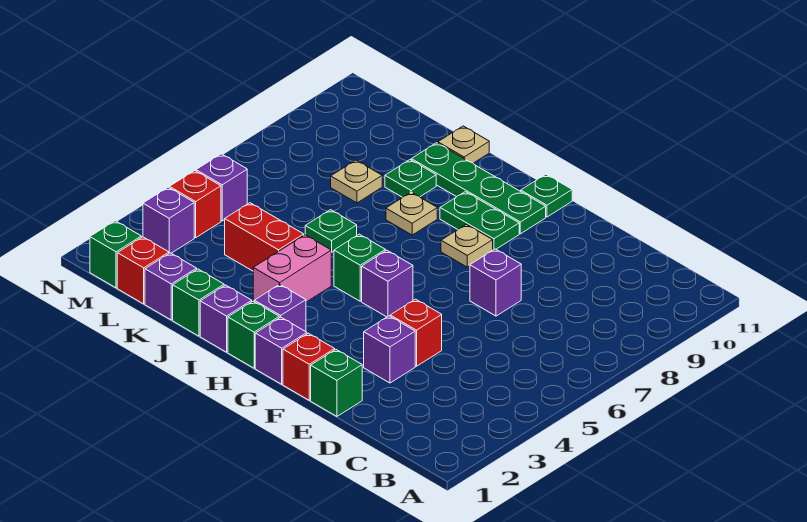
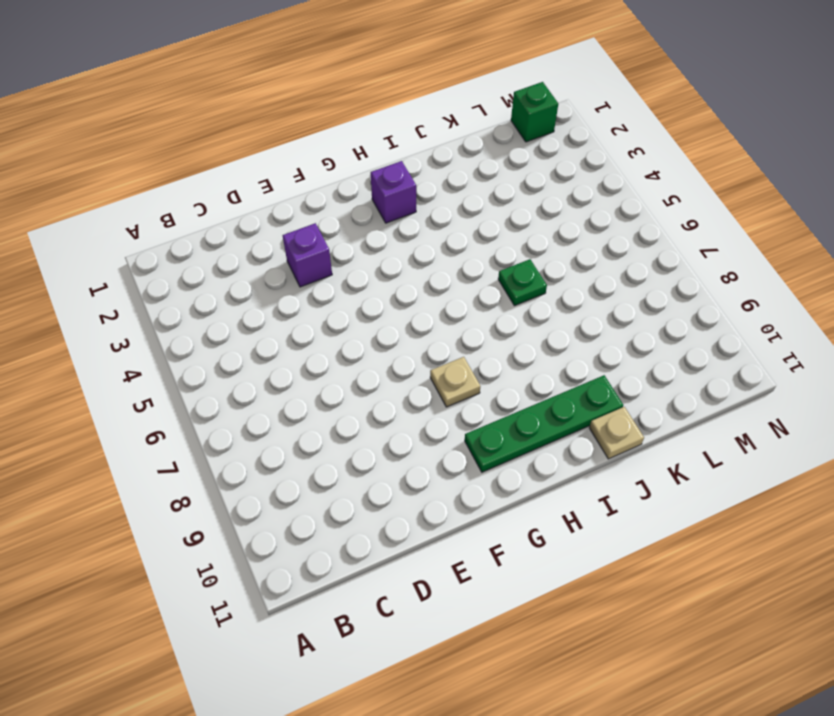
none -> green brick E1 level 1
none -> red brick E4 level 1
none -> purple brick E7 level 1

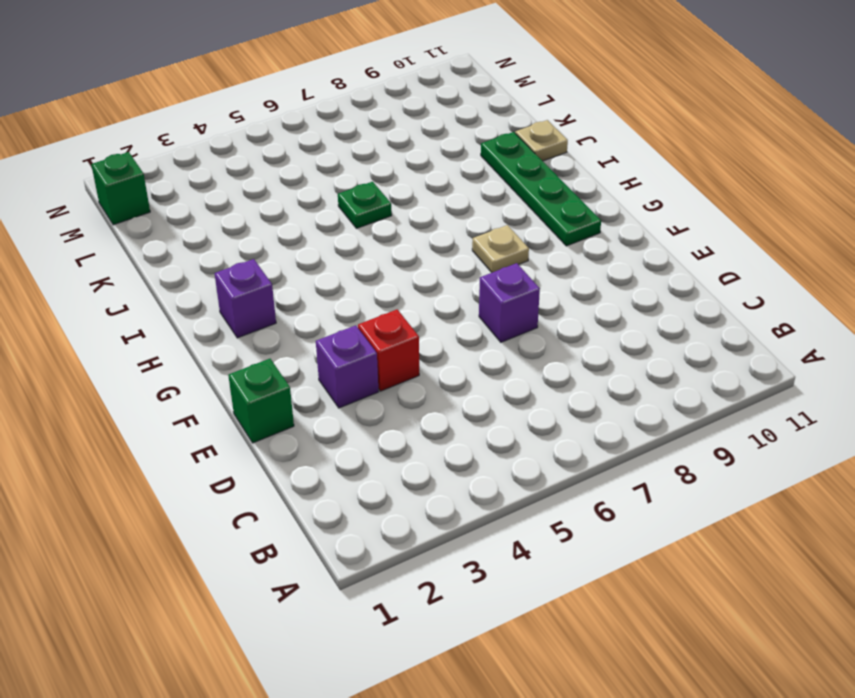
none -> red brick F1 level 1
none -> purple brick G1 level 1
none -> purple brick G5 level 1

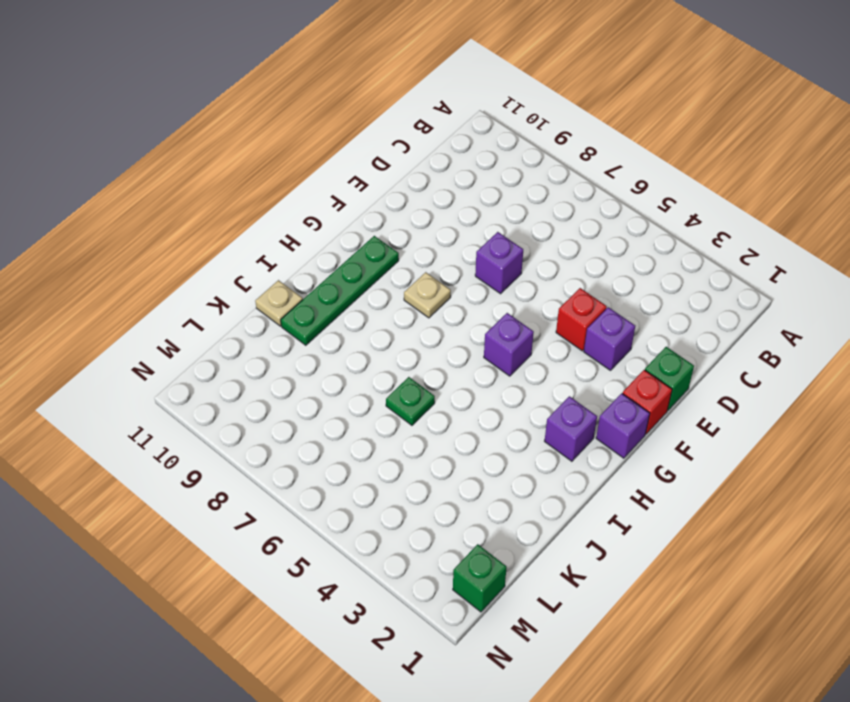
none -> green plate G9:H9 level 1
none -> green plate G11 level 1
none -> green brick H1 level 1

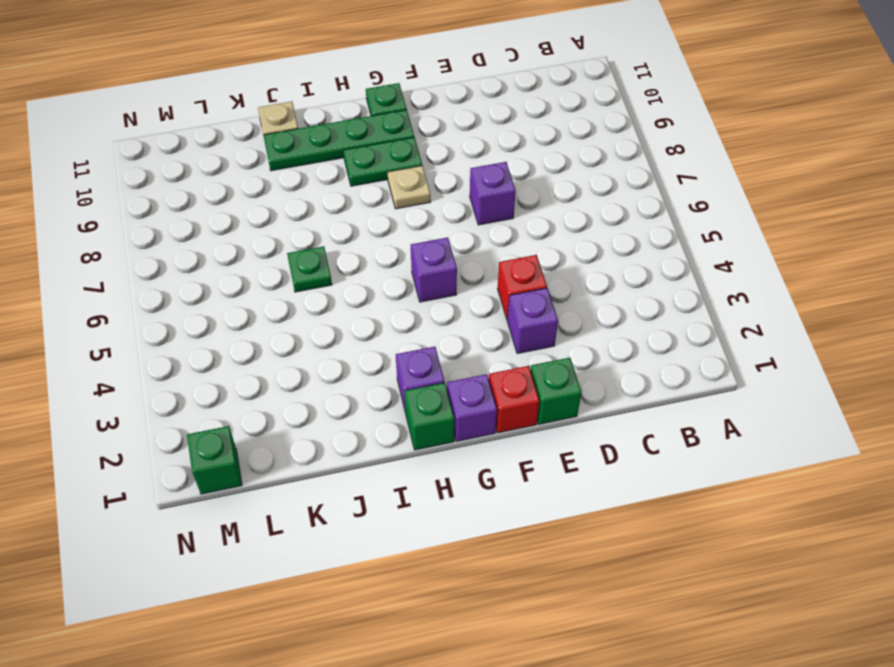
none -> green brick H5 level 1
none -> purple brick I1 level 1
none -> pink brick I3:I4 level 1

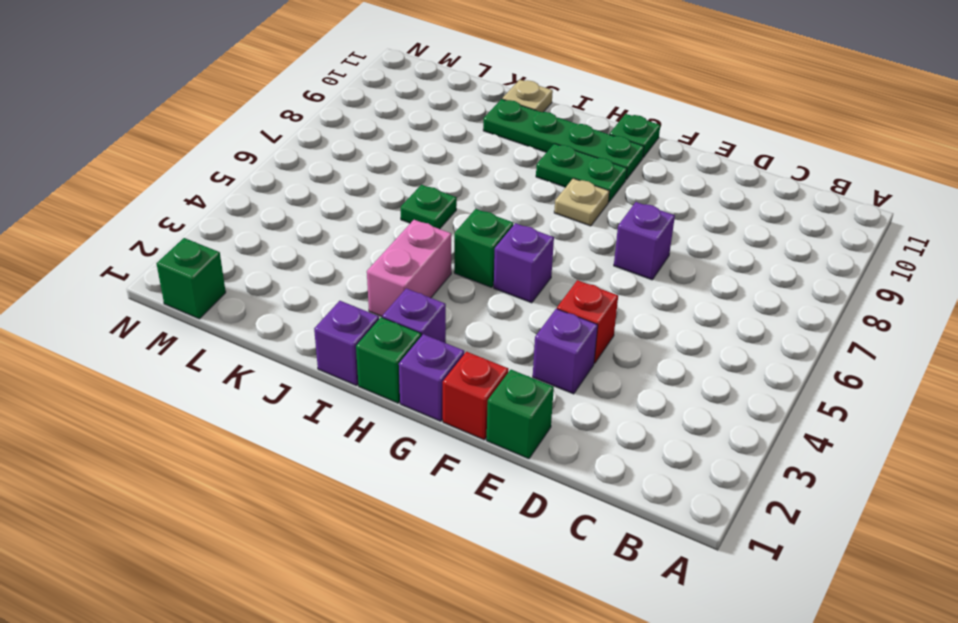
none -> tan plate I8 level 1
none -> green brick J1 level 1
none -> red brick J4:K4 level 1

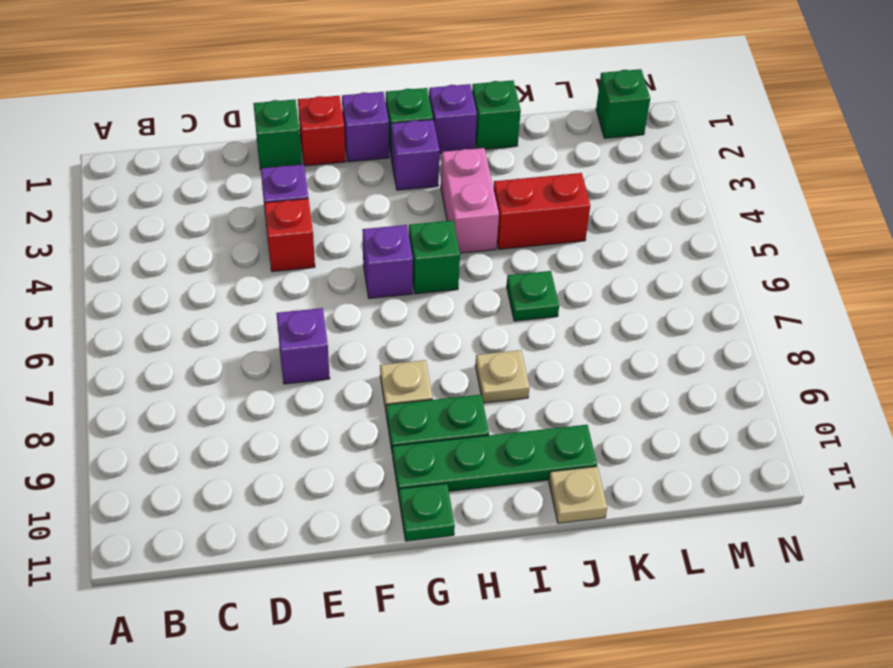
none -> green plate J9 level 1
none -> purple brick K1 level 1
none -> tan plate K8 level 1

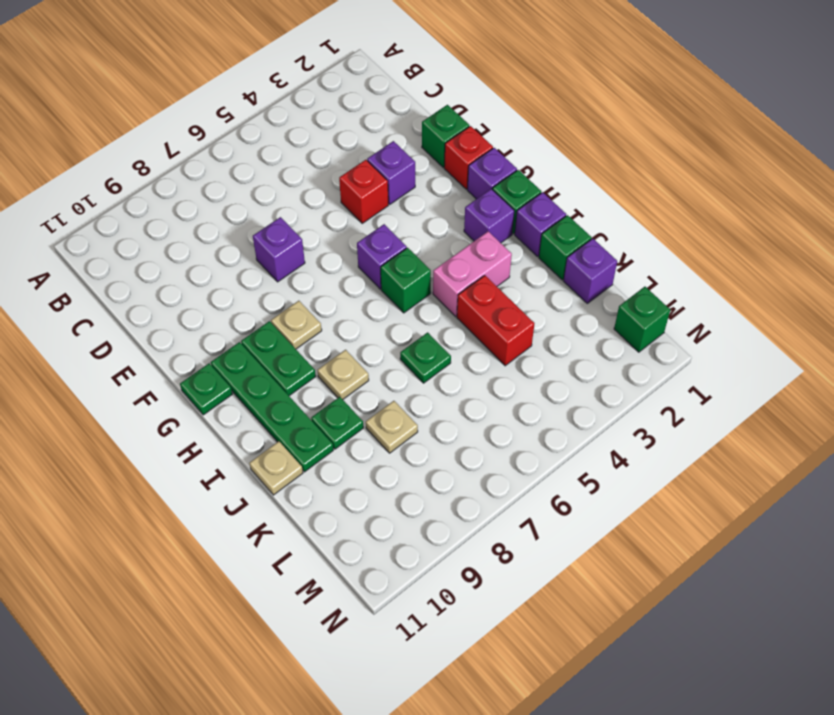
none -> red brick L1 level 1
none -> purple brick M3 level 1
none -> red brick M4 level 1

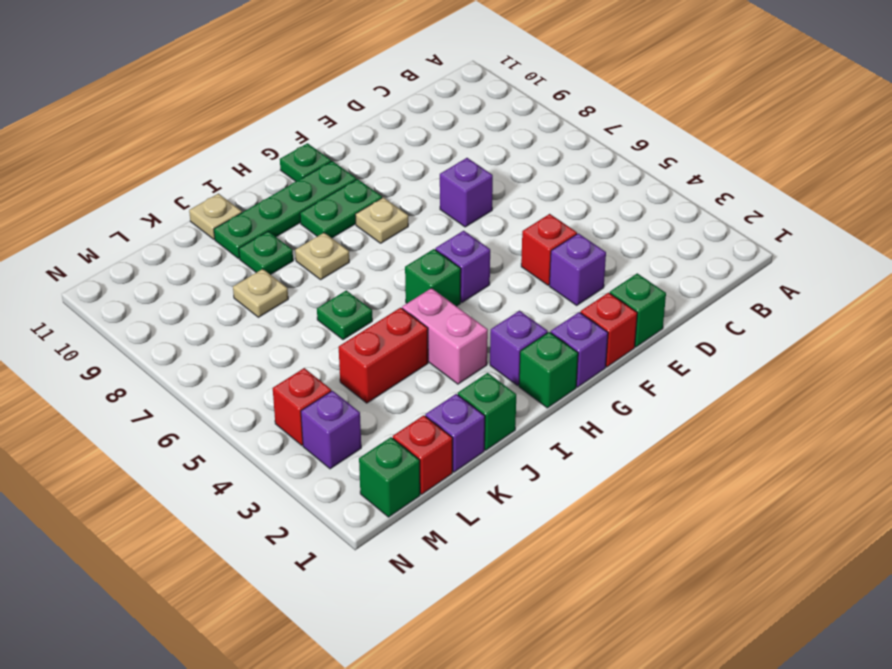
none -> purple brick I1 level 1
none -> purple brick M5 level 1

